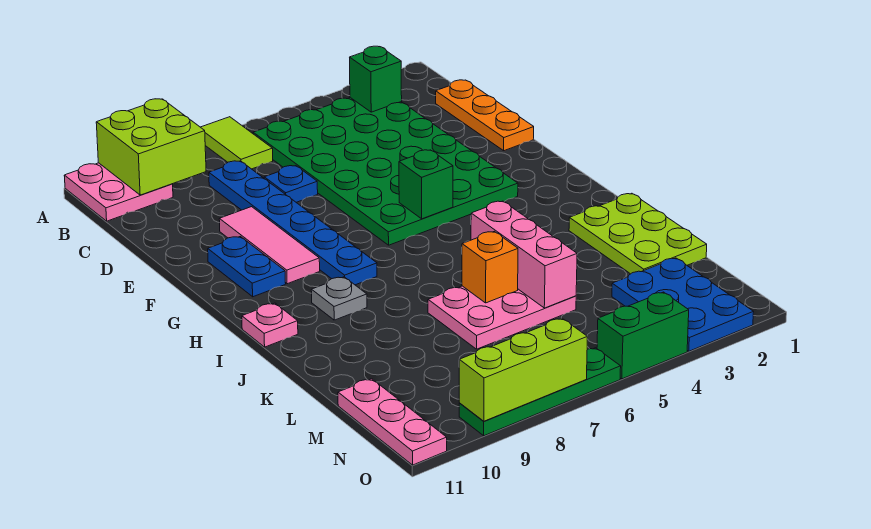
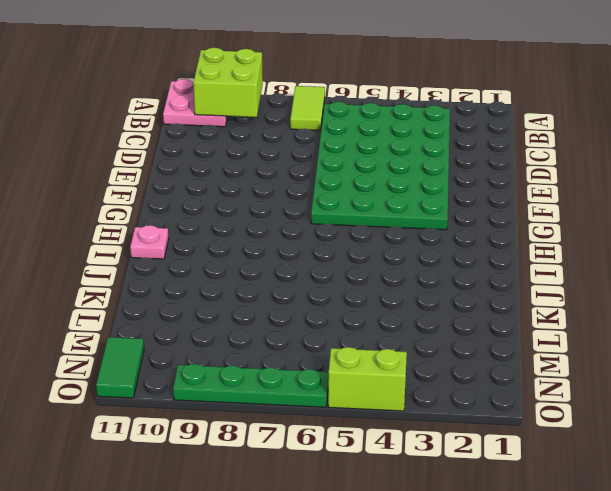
green tile N11:O11 level 1 -> pink plate M11:O11 level 1
lime brick O4:O5 level 1 -> green brick O4:O5 level 1
none -> orange plate C1:E1 level 1
none -> blue plate C8:H8 level 1
none -> blue plate D7 level 1

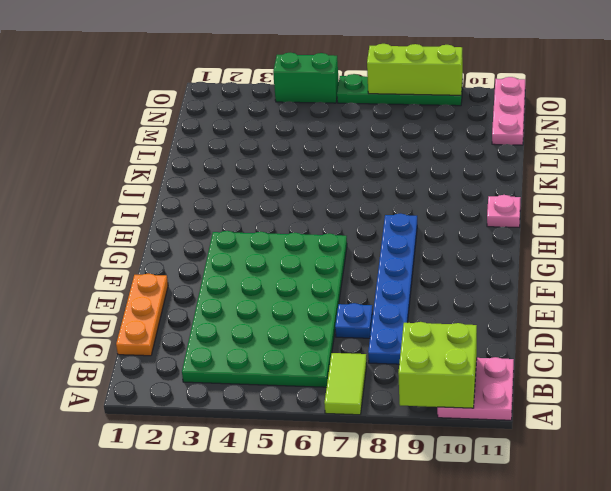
none -> pink tile E9:G9 level 1
none -> blue plate F10:G10 level 1
none -> grey plate I9 level 1

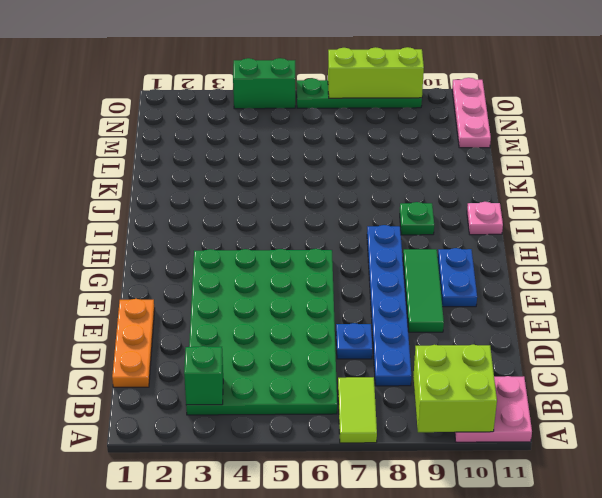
green tile E9:G9 level 1 -> pink tile E9:G9 level 1
green plate I9 level 1 -> grey plate I9 level 1
none -> lime plate J1:L2 level 1
none -> pink plate K5:L7 level 1
none -> blue plate M2:O3 level 1

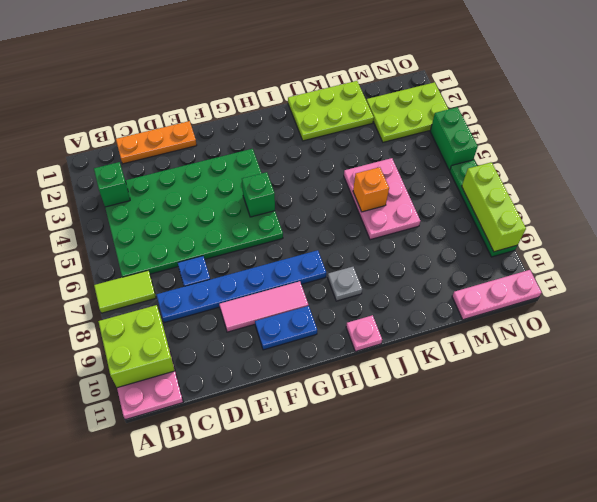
lime plate M2:O3 level 1 -> blue plate M2:O3 level 1
none -> pink brick J5:L5 level 2

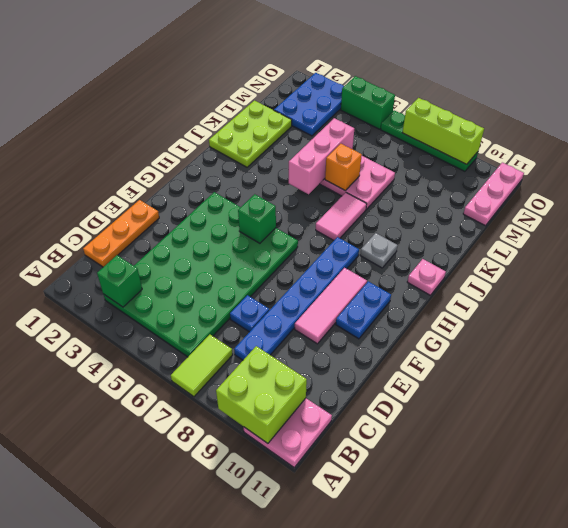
pink tile I7:J7 level 1 -> none

